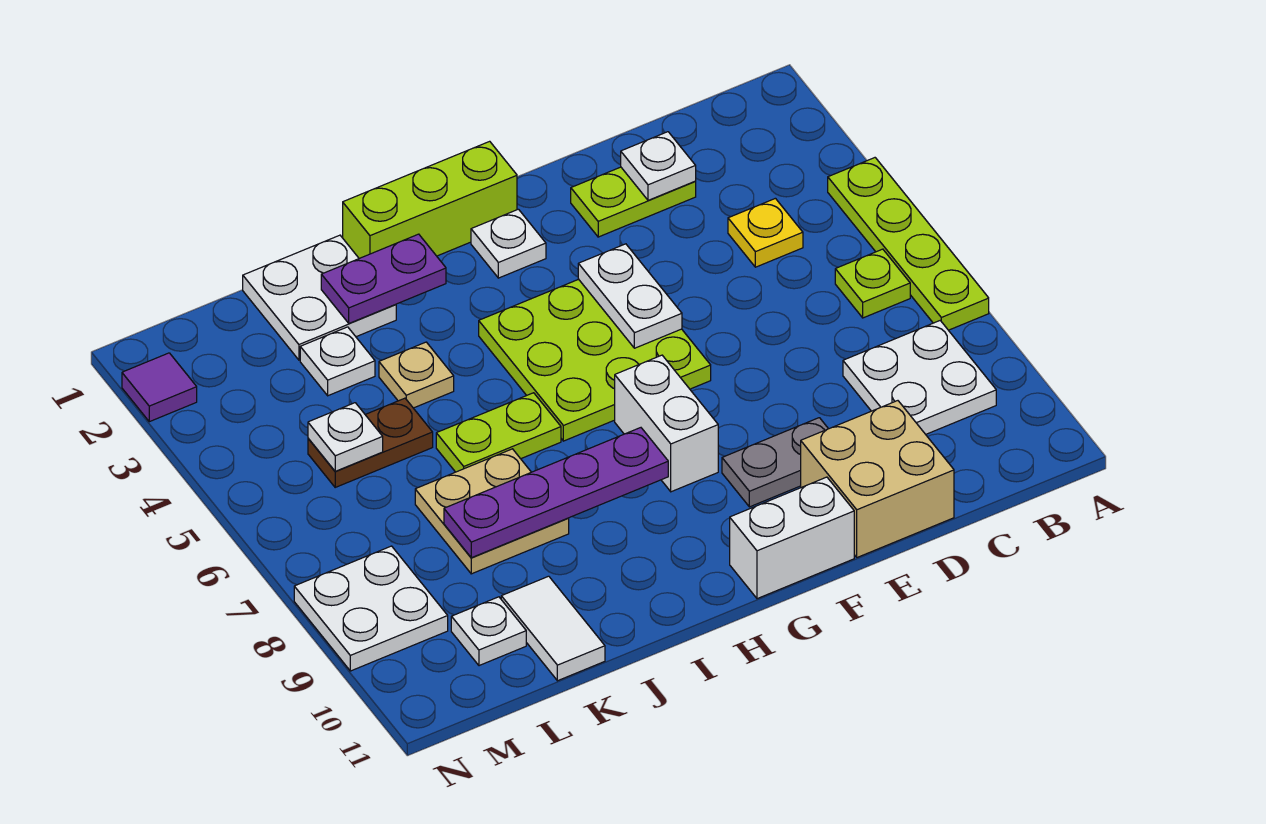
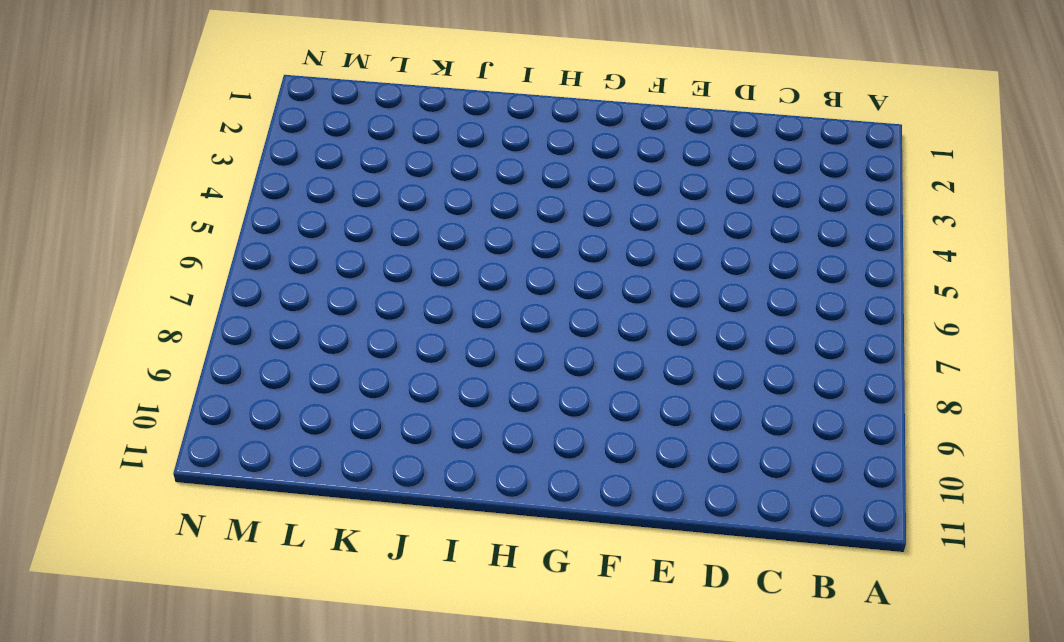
none -> lime plate A4:A7 level 1
none -> lime plate B6 level 1
none -> white plate B8:C9 level 1

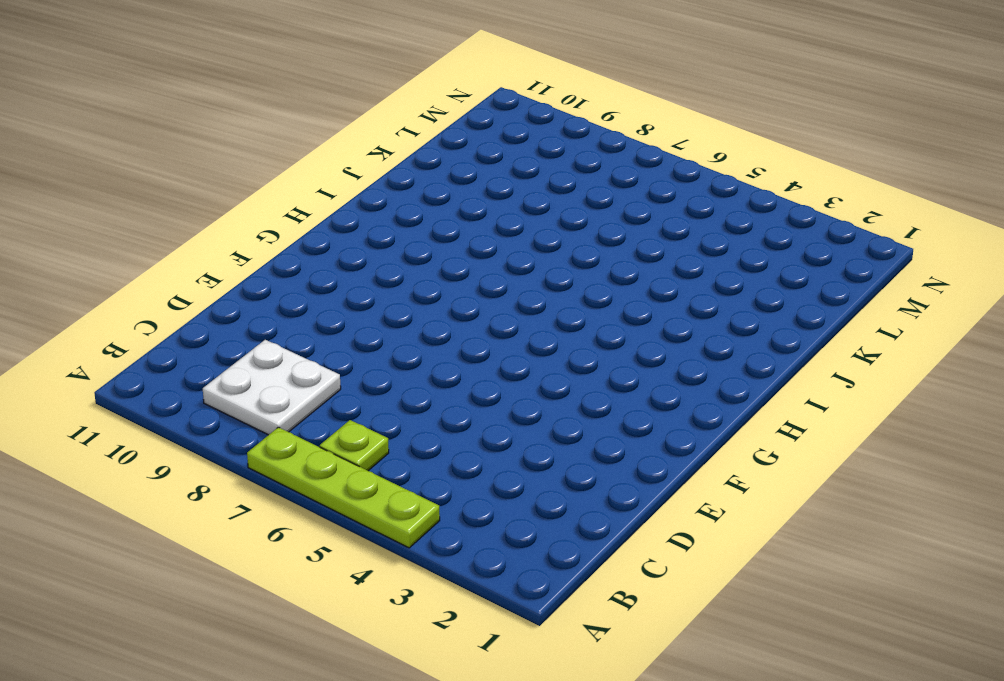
none -> yellow plate C4 level 1
none -> lime plate D2:E2 level 1
none -> tan brick D10:E11 level 1

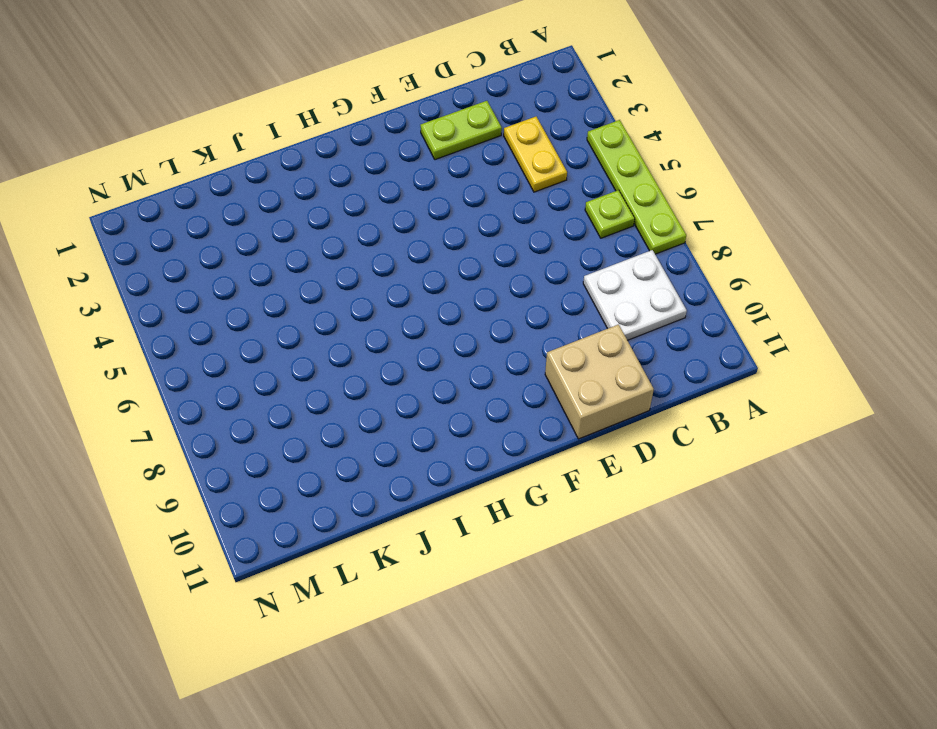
yellow plate C3:C4 level 1 -> yellow plate C4 level 1
none -> grey plate E9:F9 level 1
none -> lime plate F4:H6 level 1
none -> white brick F11:G11 level 1

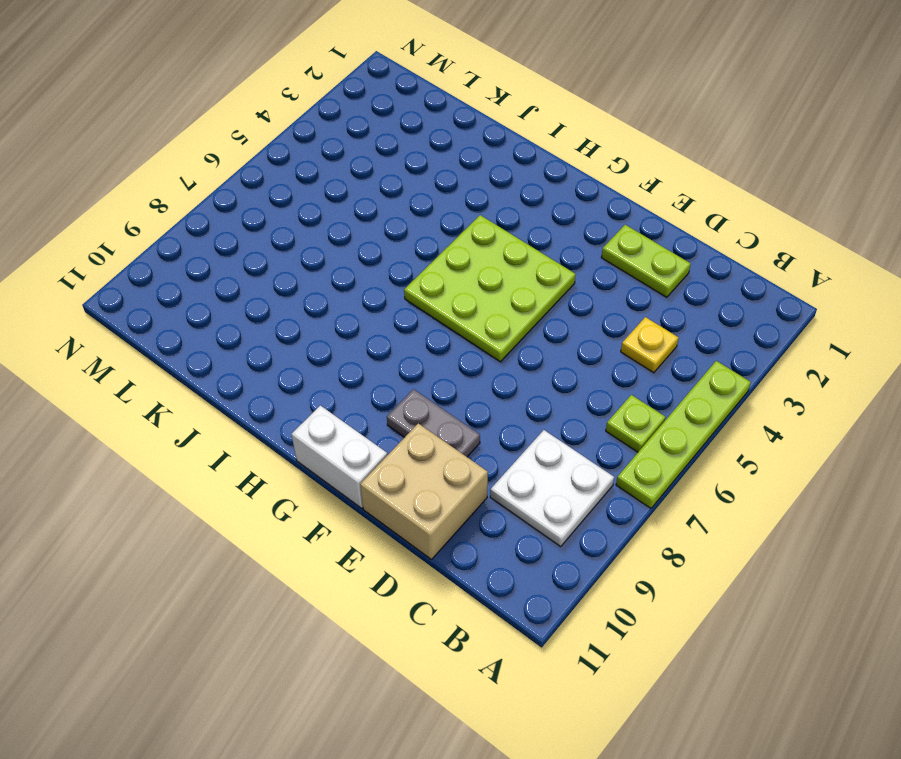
none -> lime brick G1:I1 level 1
none -> white plate G2 level 1
none -> white brick G7:G8 level 1

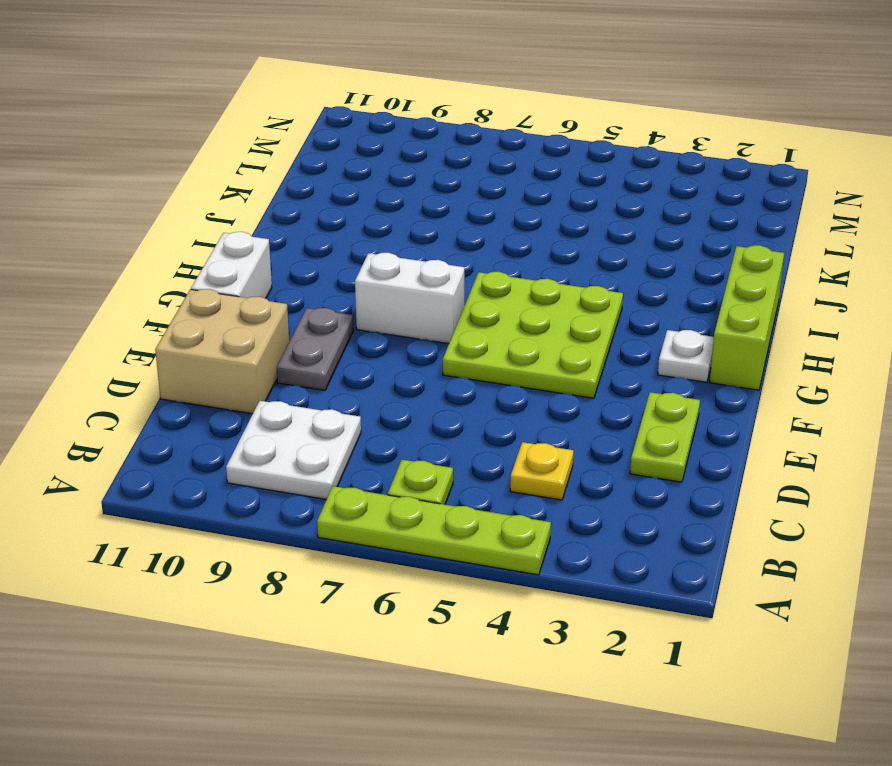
none -> lime plate I6:J6 level 1
none -> white plate J1:K2 level 1
none -> tan plate J4 level 1

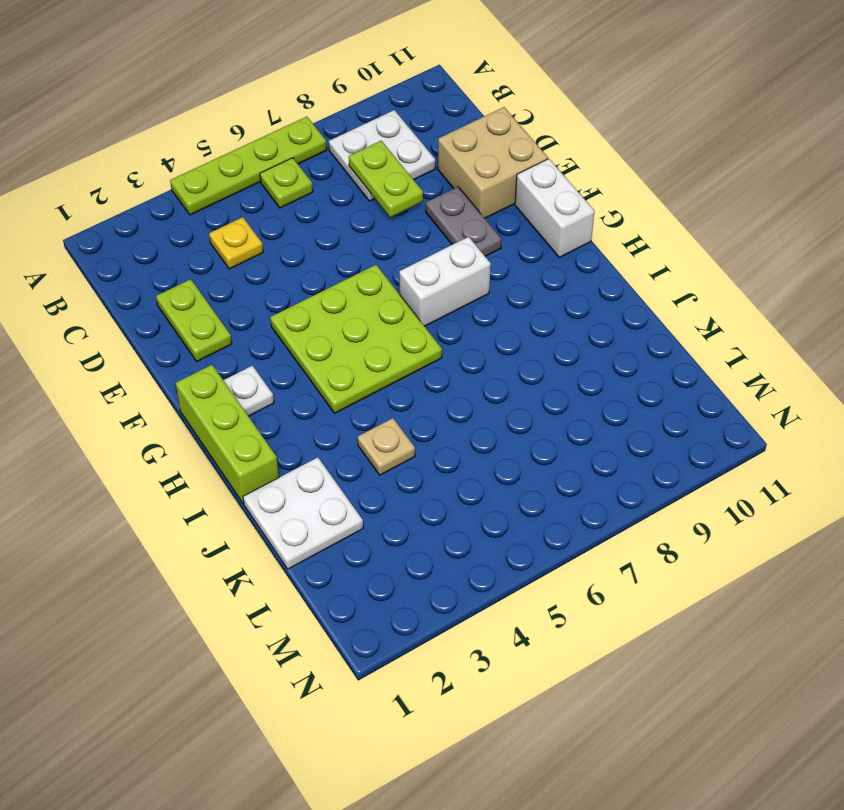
lime plate C8:D8 level 2 -> lime plate I6:J6 level 1
none -> tan plate J7:K8 level 1
none -> white plate K3 level 1
none -> brown plate K5:L5 level 1

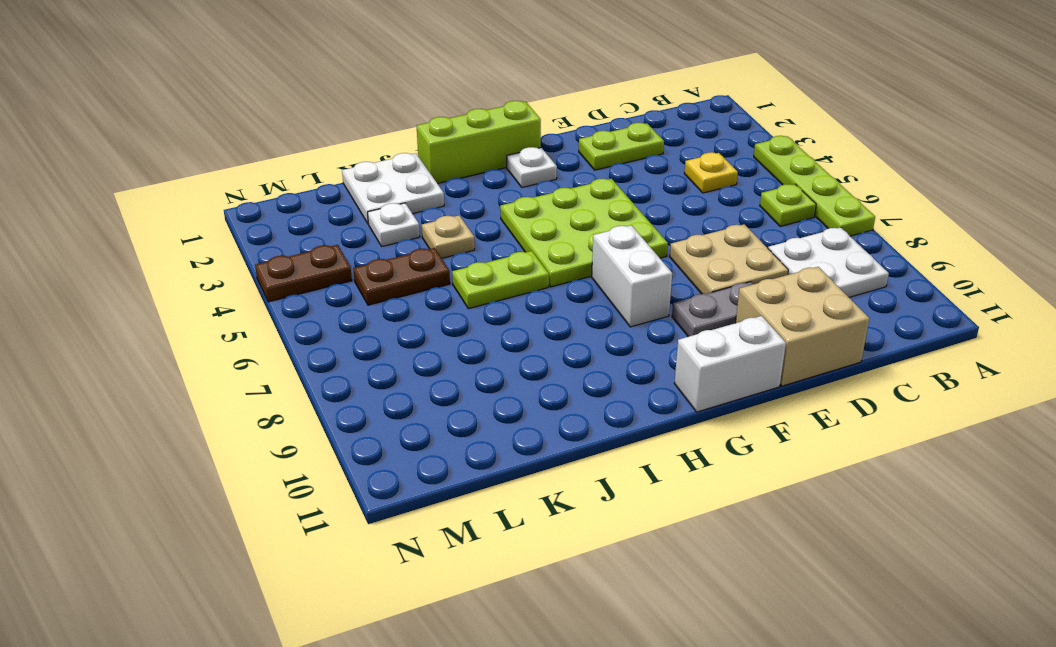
tan plate D7:E8 level 1 -> tan plate J7:K8 level 1
brown plate M4:N4 level 1 -> none
none -> white tile K10:K11 level 1
none -> white plate L10 level 1
none -> white plate M8:N9 level 1

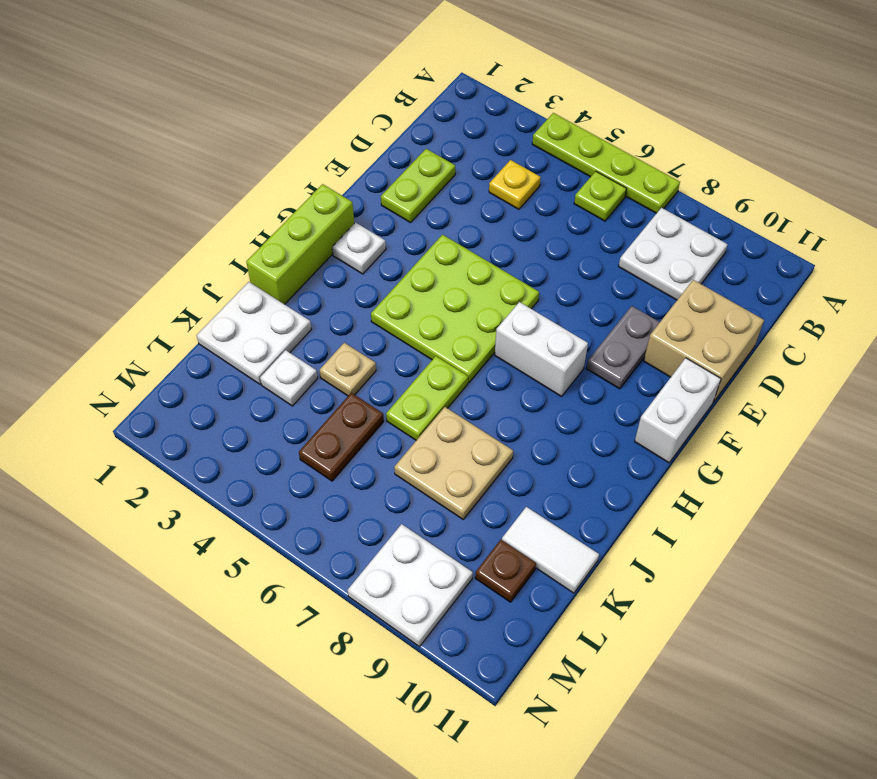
brown plate L10 level 1 -> white plate L10 level 1
none -> purple tile N2 level 1
none -> white plate D2 level 2
none -> white plate F4:F5 level 2

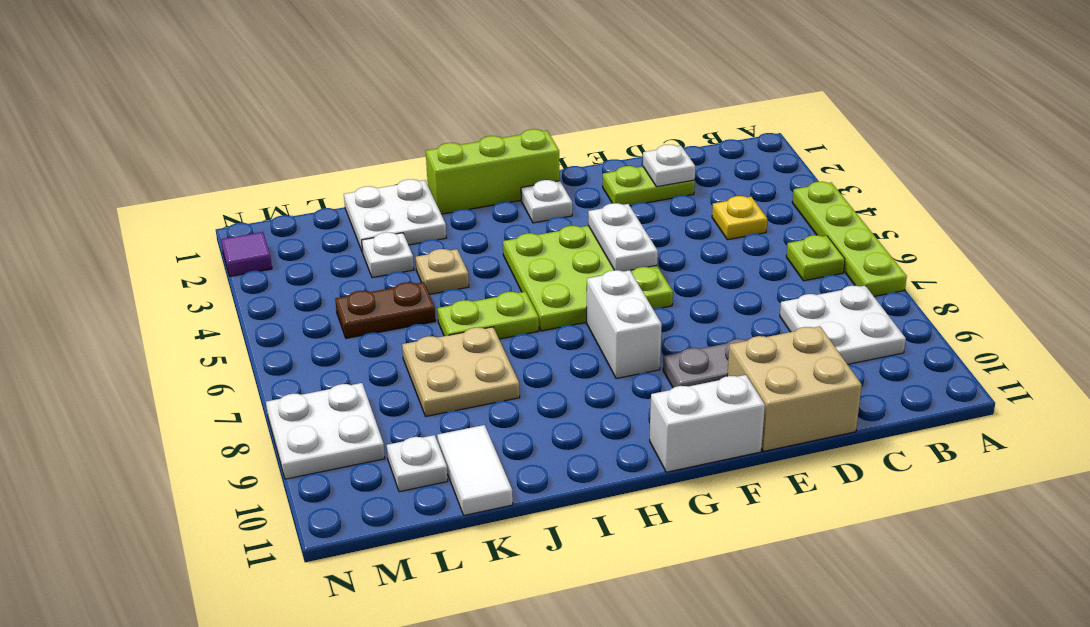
none -> purple plate H8:K8 level 2
none -> purple plate I2:J2 level 2
none -> white plate L5 level 2

